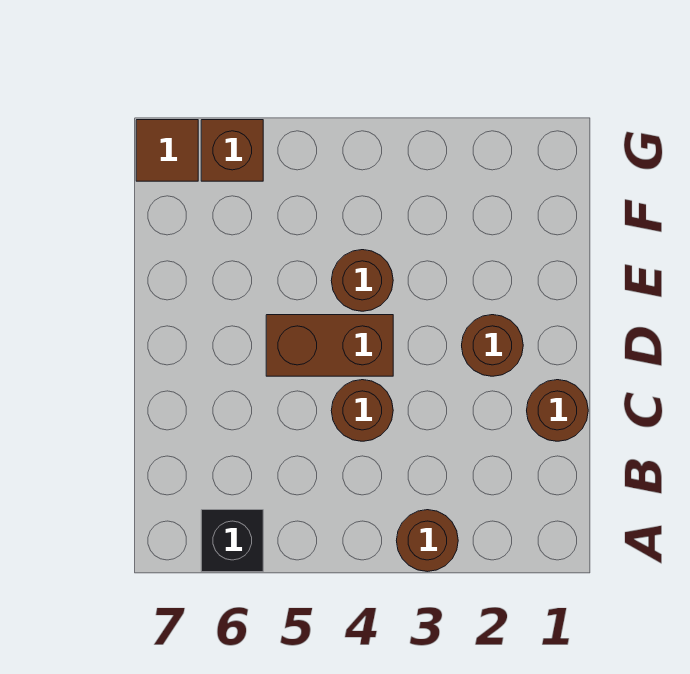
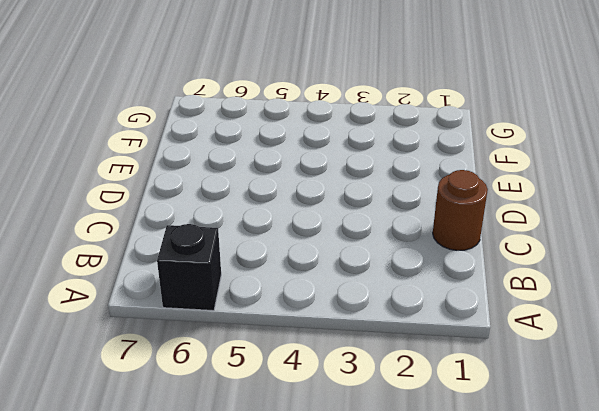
none -> brown round brick A3 level 1
none -> brown round brick C4 level 1

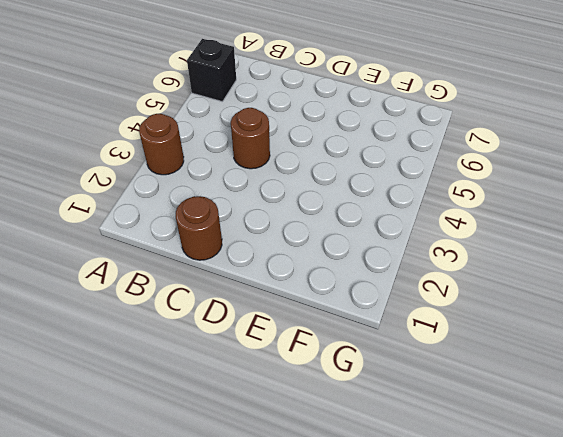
none -> brown round brick D2 level 1
none -> brown brick D4:D5 level 1

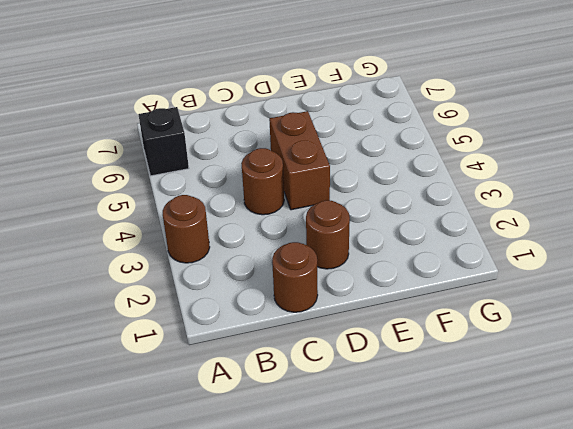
none -> brown round brick E4 level 1
none -> brown brick G6 level 1

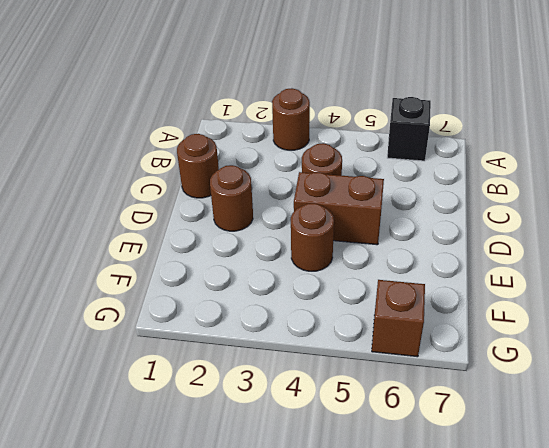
none -> brown tile G7 level 1

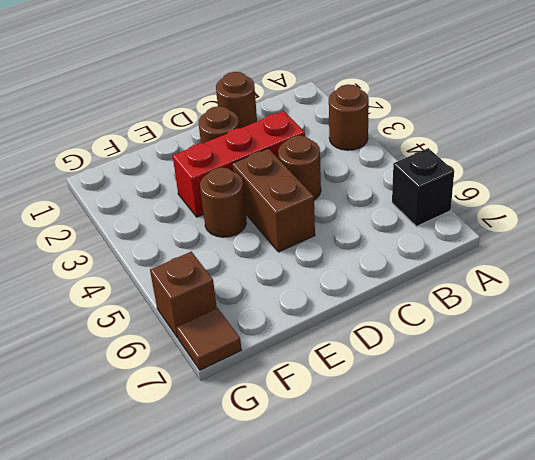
red brick C3:E3 level 1 -> none

